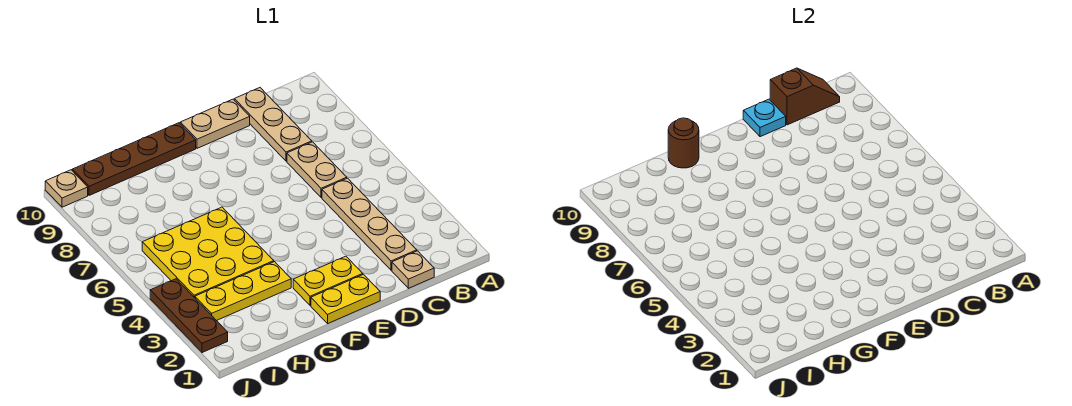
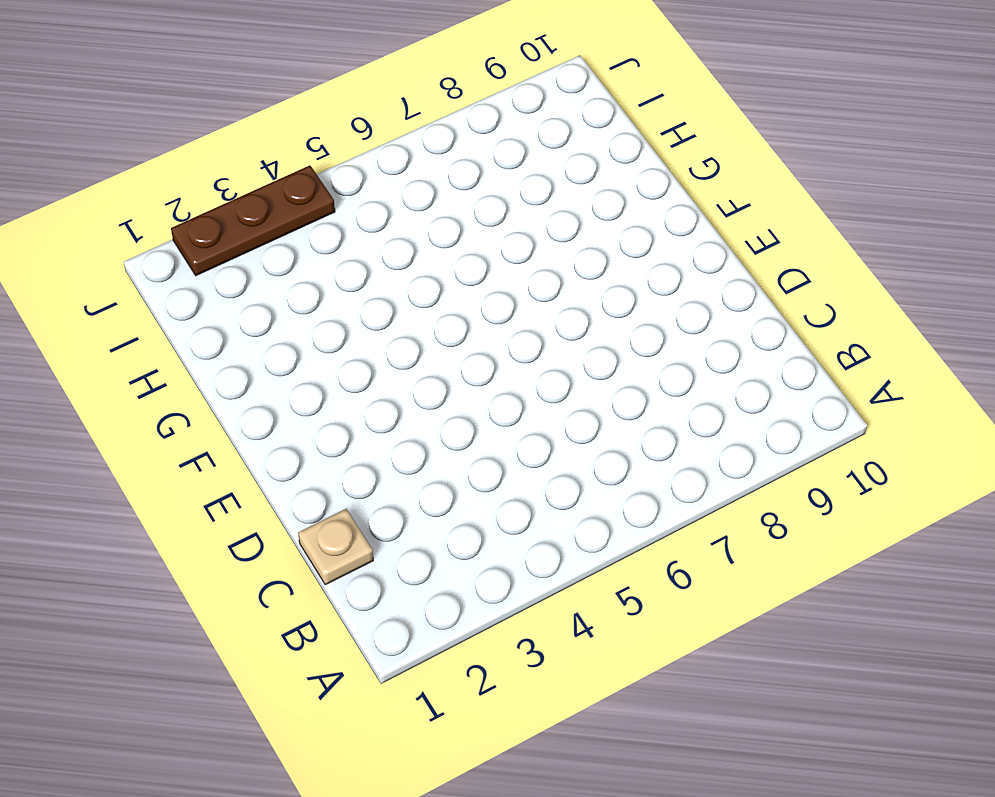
none -> tan plate C2:C5 level 1
none -> tan plate C6:C7 level 1
none -> tan plate C8:C10 level 1

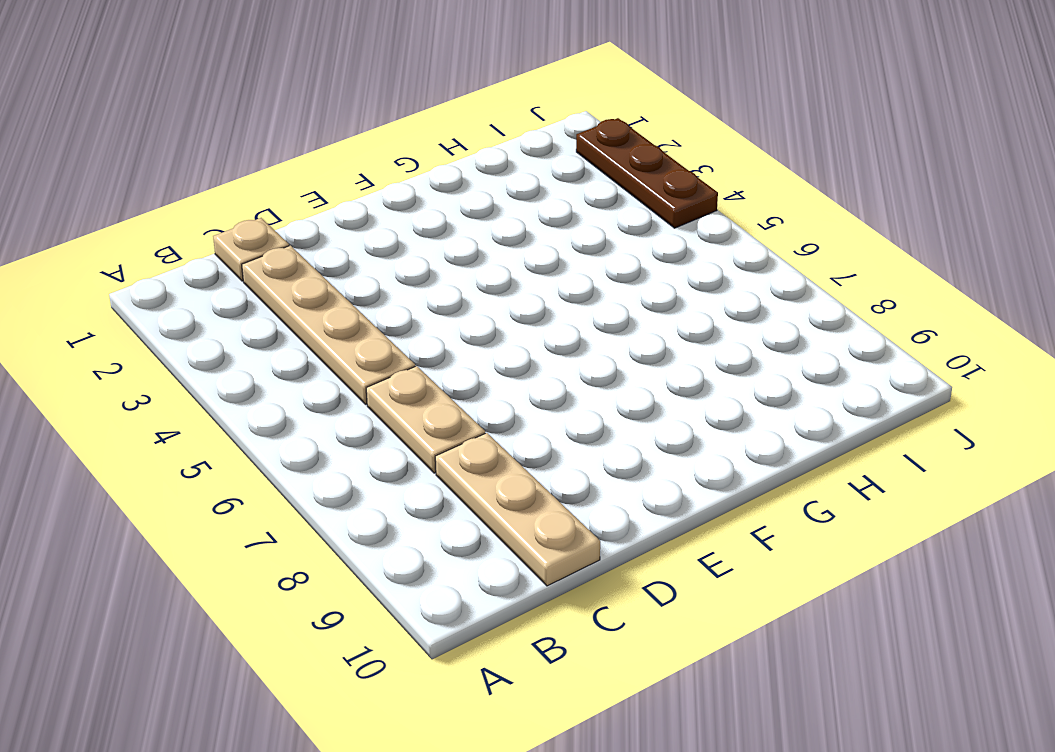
none -> tan plate D10:E10 level 1
none -> yellow plate E1:F1 level 1
none -> yellow plate E2:F2 level 1

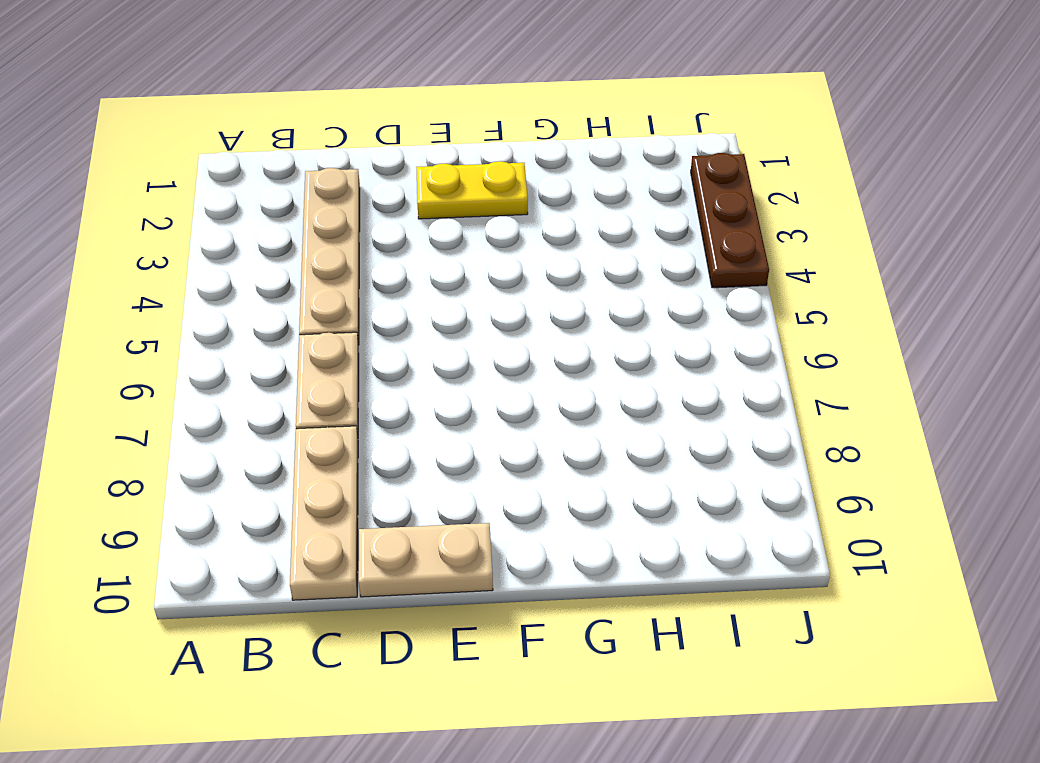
none -> tan plate C1 level 1
none -> yellow plate E1:F1 level 1
none -> brown plate F10:I10 level 1

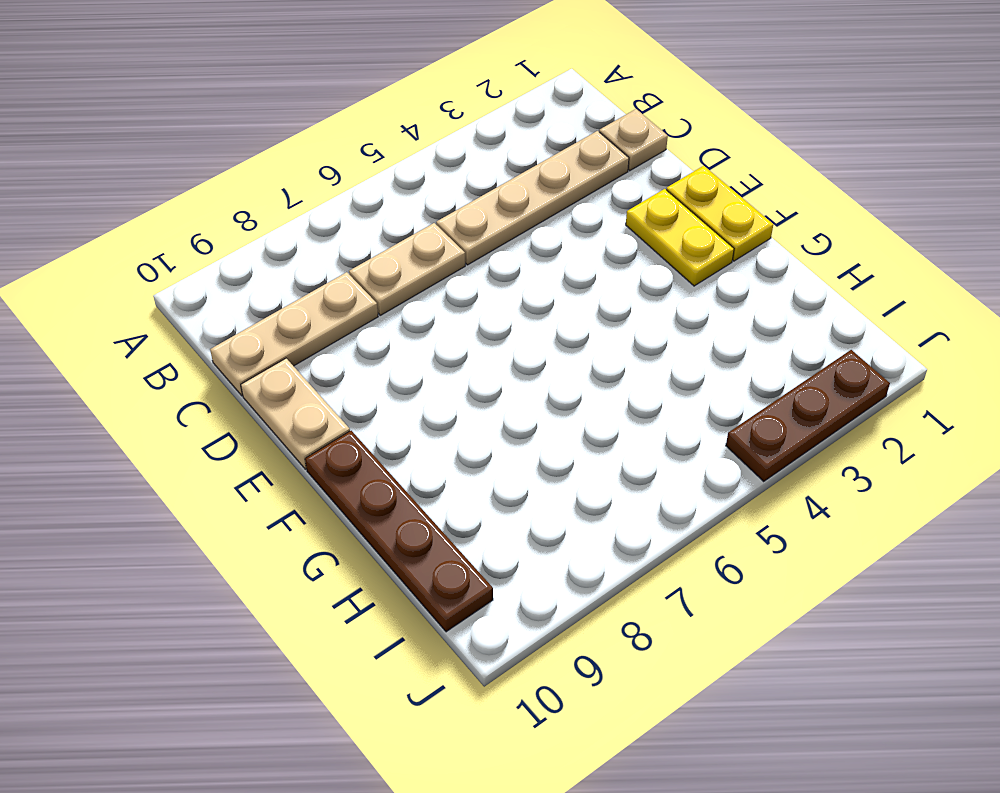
none -> yellow plate G3:I3 level 1
none -> yellow plate G4:I6 level 1
none -> tan plate J10 level 1

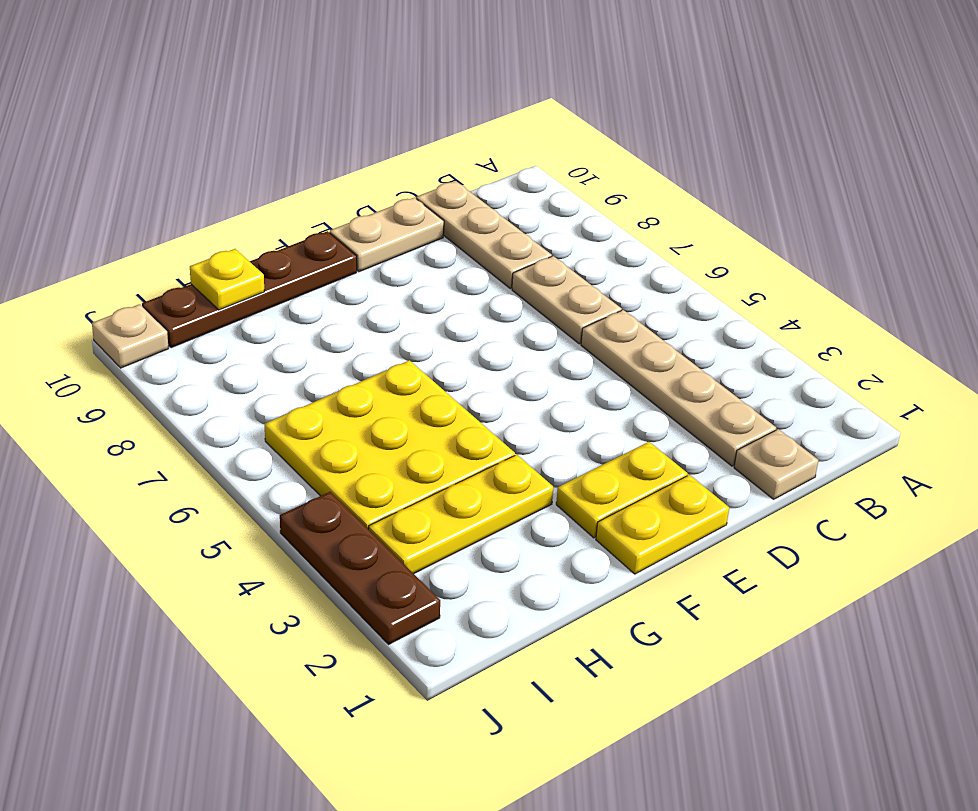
yellow plate H10 level 2 -> none
none -> brown slope B10:C10 level 2 top C
none -> cyan plate D10 level 2
none -> brown round brick G10 level 2

